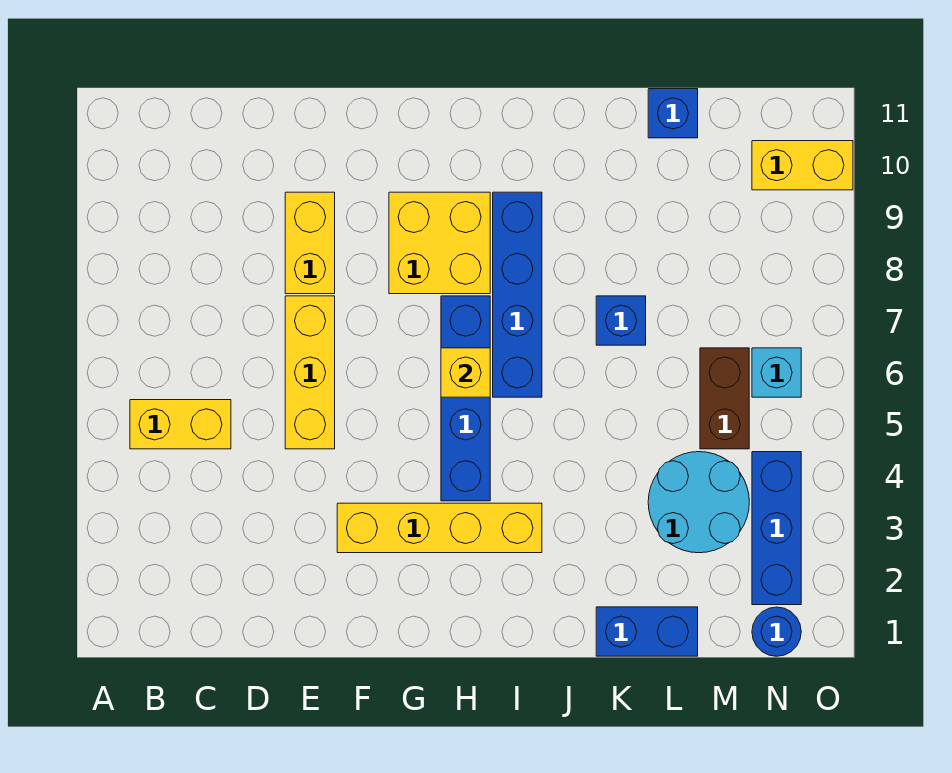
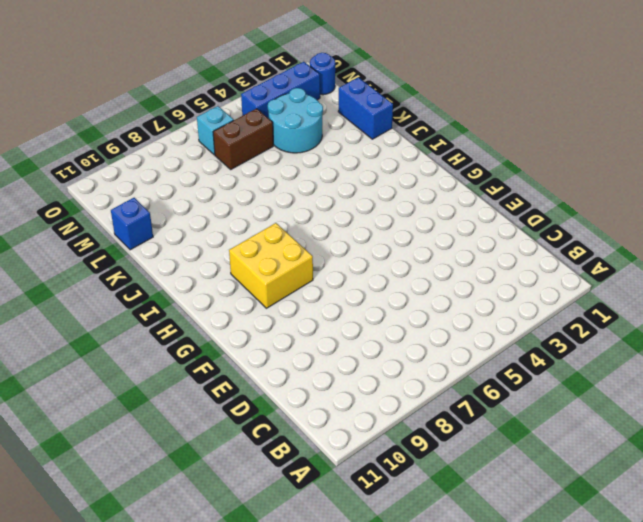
none -> yellow brick B5:C5 level 1
none -> yellow brick E5:E7 level 1
none -> yellow brick E8:E9 level 1

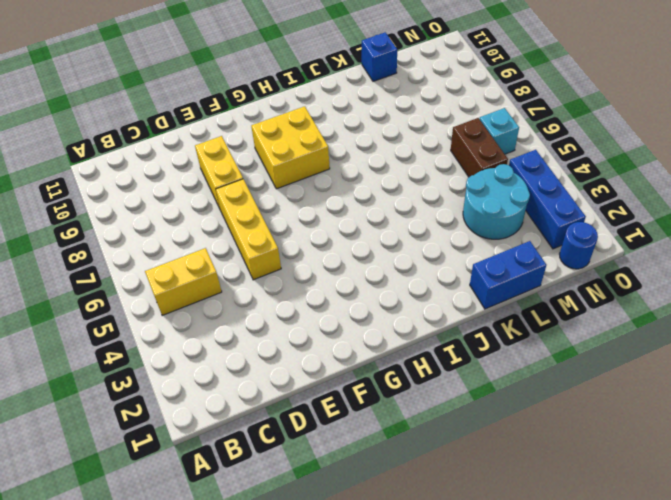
none -> yellow brick F3:I3 level 1
none -> blue brick H4:H7 level 1
none -> blue brick I6:I9 level 1

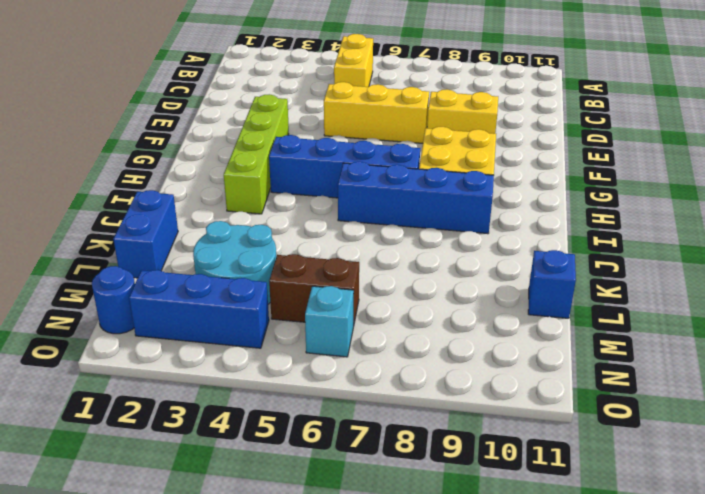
lime brick F3:I3 level 1 -> yellow brick F3:I3 level 1
none -> blue brick K7 level 1
none -> yellow brick N10:O10 level 1
none -> yellow brick H6 level 2

